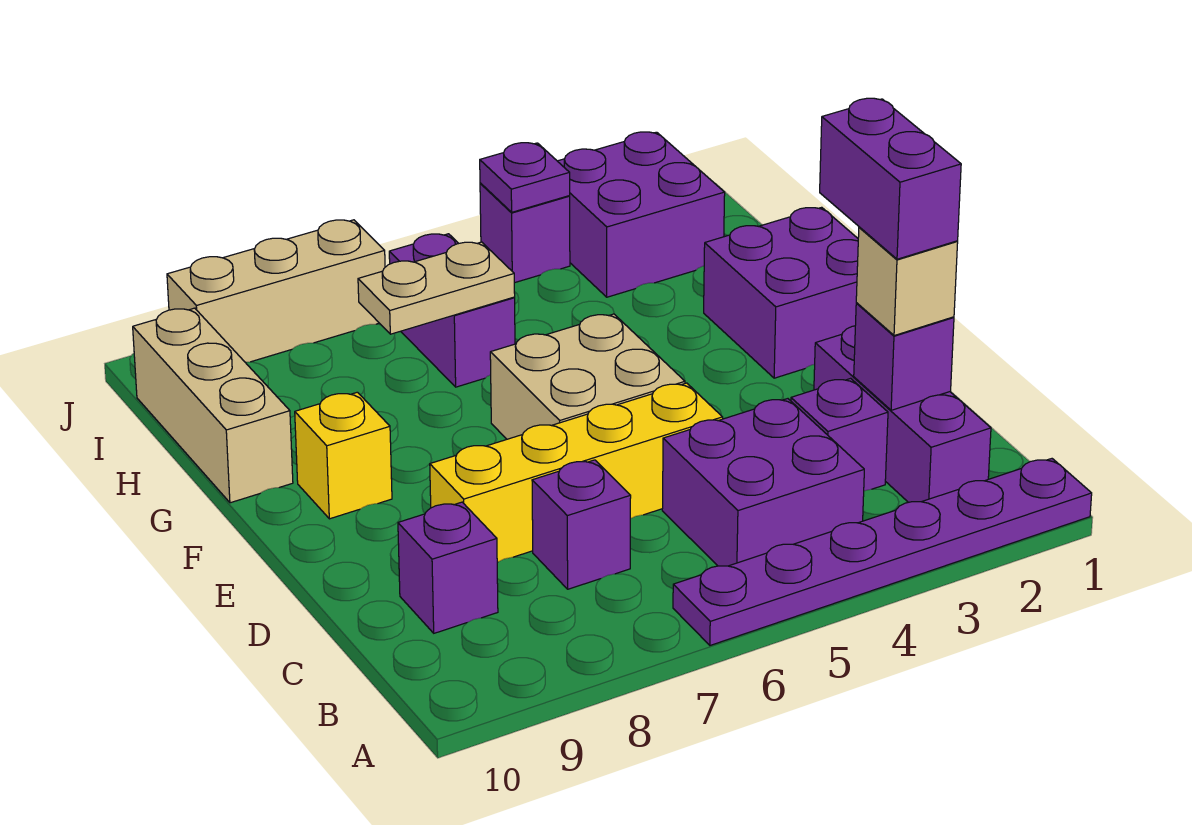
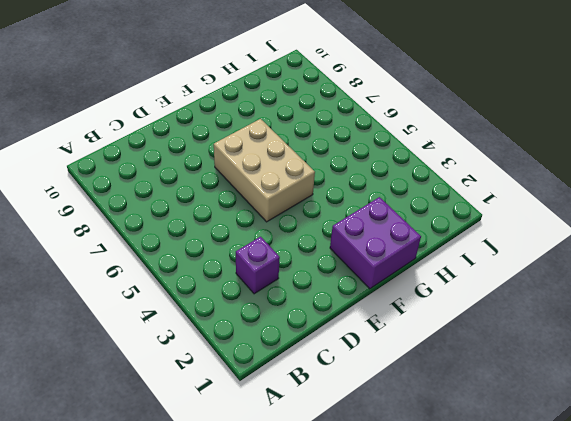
tan brick E5:F7 level 1 -> tan brick E5:F6 level 1
none -> purple plate A1:A6 level 1
none -> purple brick B2:D2 level 1
none -> purple brick B4:C5 level 1

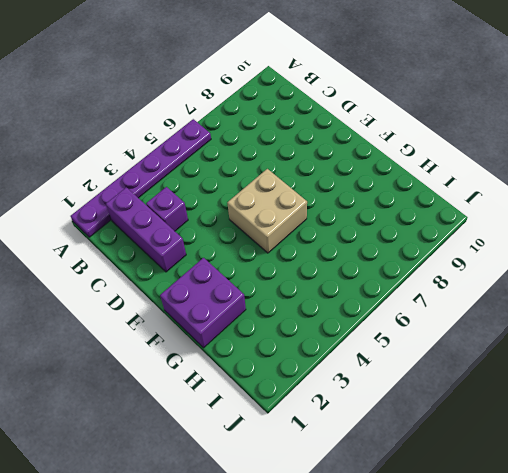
none -> purple brick B4:C5 level 1
none -> purple brick C7 level 1
none -> purple brick C9 level 1

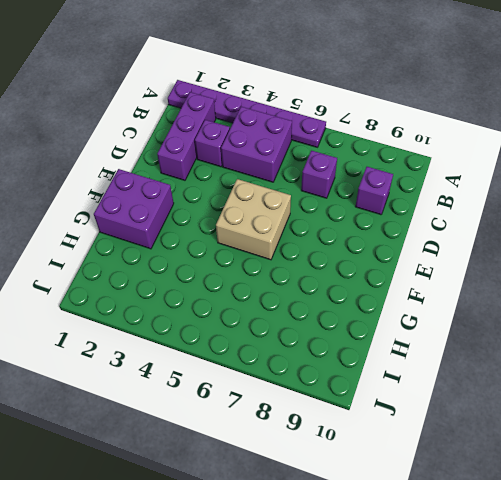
none -> yellow brick D5:D8 level 1
none -> yellow brick F9 level 1
none -> tan brick G10:I10 level 1

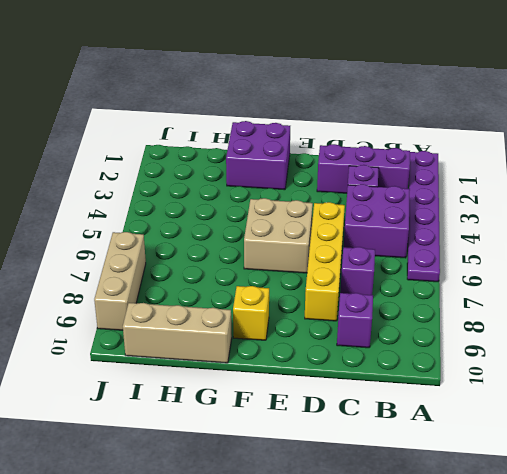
none -> purple brick H6:I6 level 1
none -> purple brick I2:J3 level 1
none -> purple brick J4 level 1

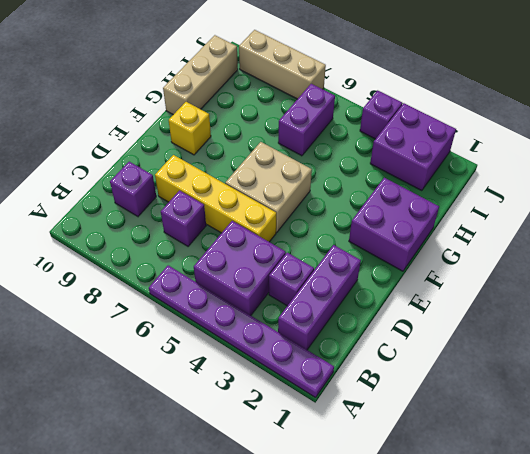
none -> purple brick C2 level 2
none -> tan plate H6:H7 level 2
none -> purple plate J4 level 2

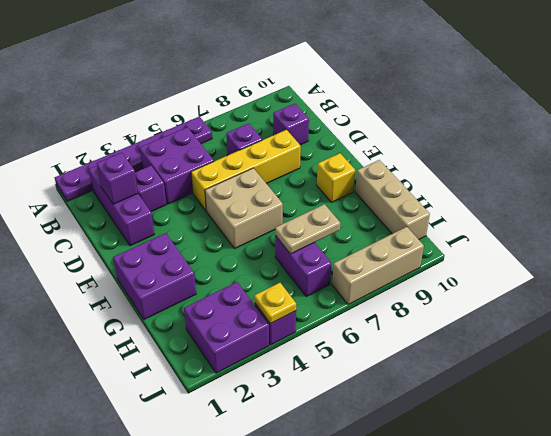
yellow plate J4 level 2 -> purple plate J4 level 2
none -> tan brick C2 level 3
none -> purple brick C2:D2 level 4

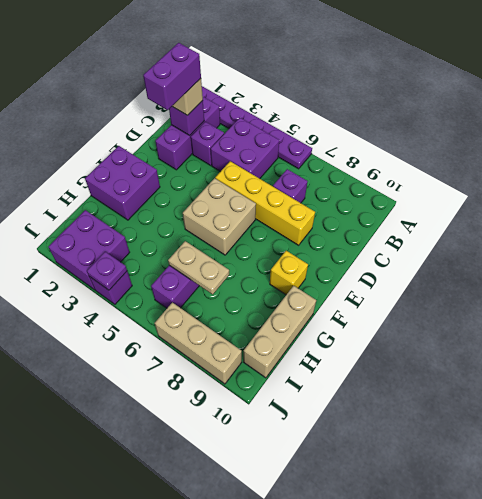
none -> purple brick C9 level 1

